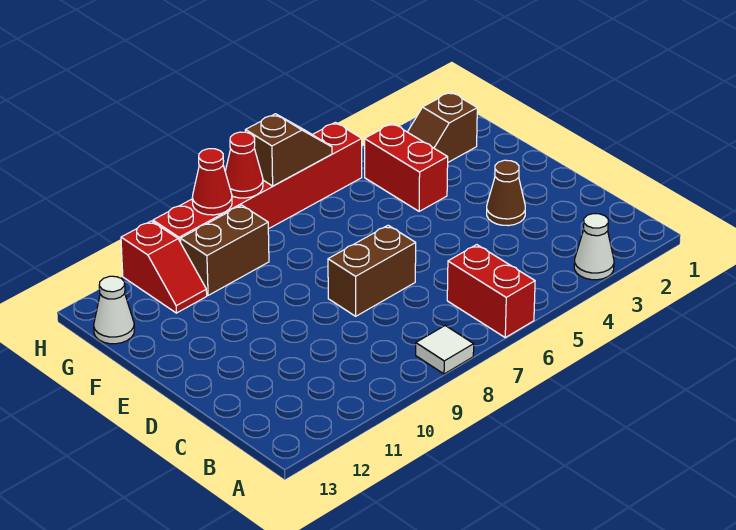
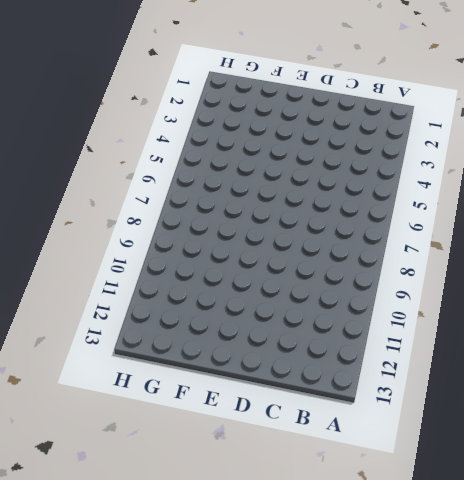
none -> white cone A3 level 1
none -> red brick A6:B6 level 1
none -> white tile A8 level 1

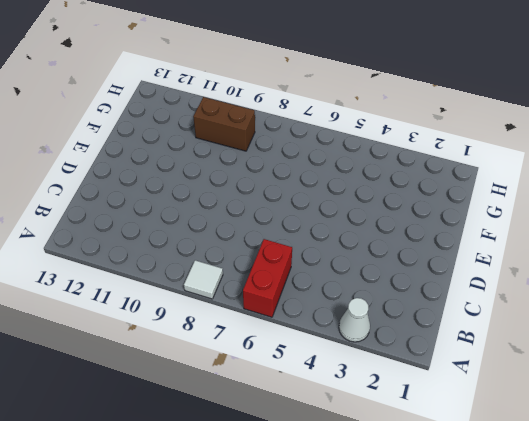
none -> brown cone D3 level 1
none -> brown brick D7:D8 level 1
none -> red brick F4:G4 level 1

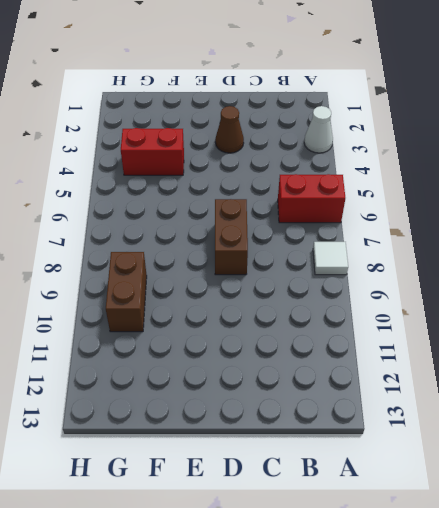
none -> brown slope G2:G3 level 1 top 2
none -> red slope G11:H11 level 1 top H
none -> white cone G13 level 1

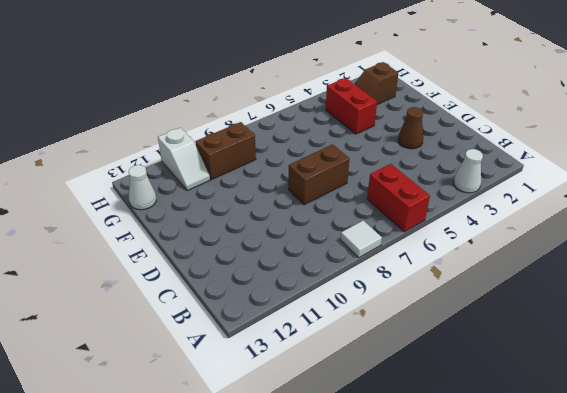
white slope G11:H11 level 1 top H -> red slope G11:H11 level 1 top H
none -> red brick H5:H10 level 1
none -> brown slope H6:H7 level 2 top 7
none -> red cone H8 level 2

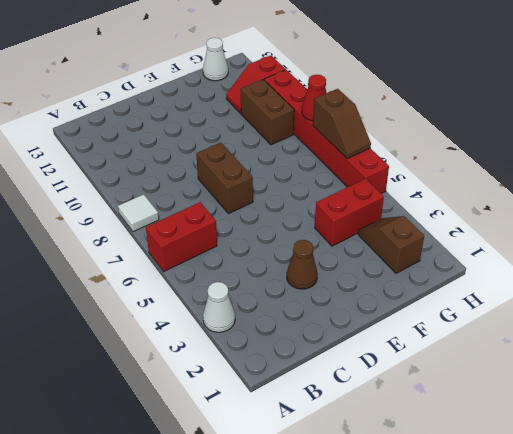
none -> red cone H9 level 2

